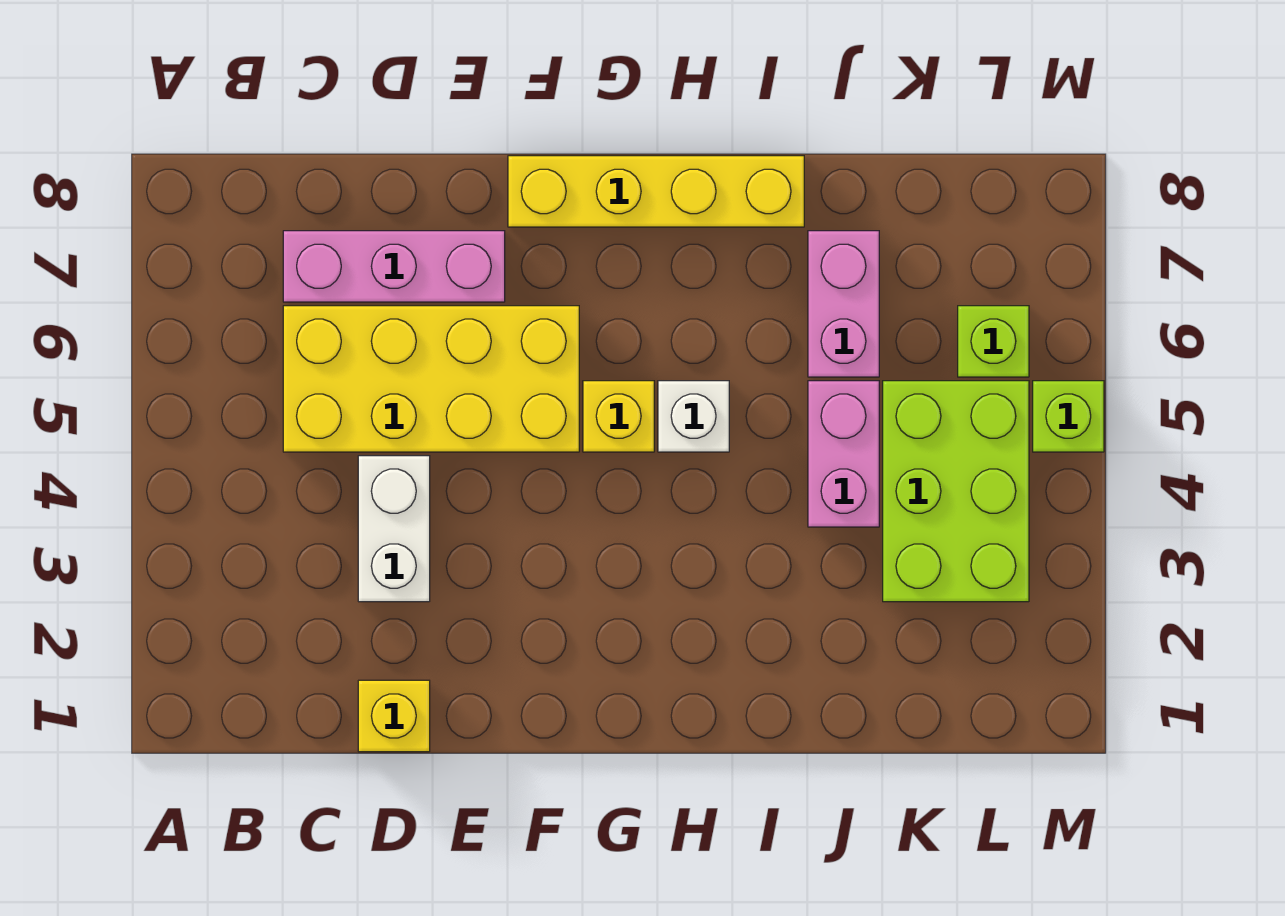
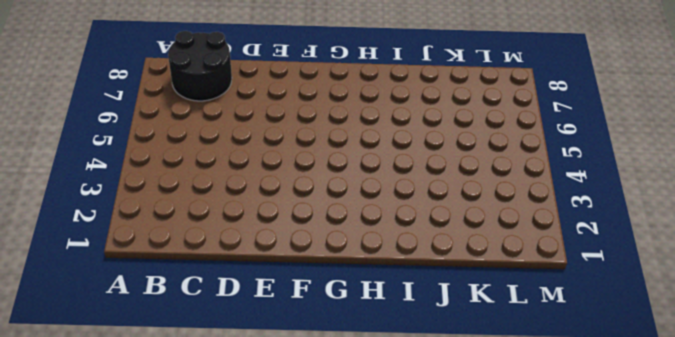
black round brick B7:C8 level 1 -> pink brick C7:E7 level 1
none -> yellow brick C5:F6 level 1
none -> yellow brick D1 level 1
none -> white brick D3:D4 level 1

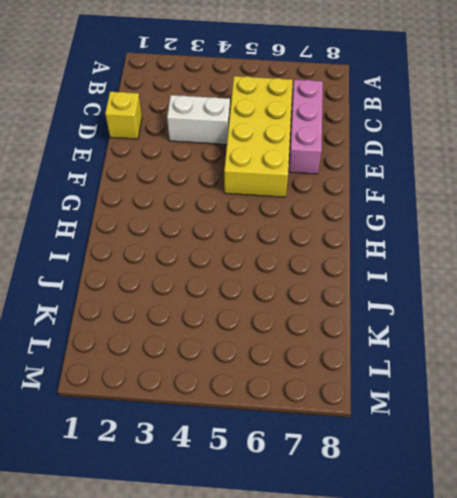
none -> yellow brick F8:I8 level 1
none -> yellow brick G5 level 1
none -> white brick H5 level 1

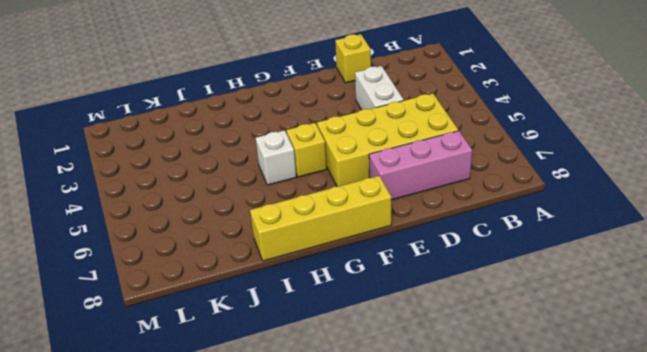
none -> pink brick J4:J5 level 1
none -> pink brick J6:J7 level 1
none -> lime brick K3:L5 level 1

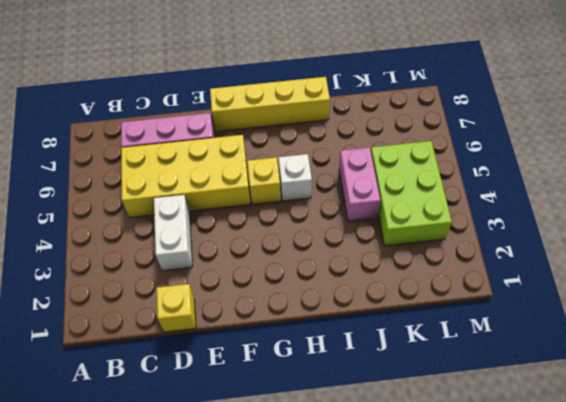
none -> pink brick J6:J7 level 1
none -> lime brick L6 level 1
none -> lime brick M5 level 1

